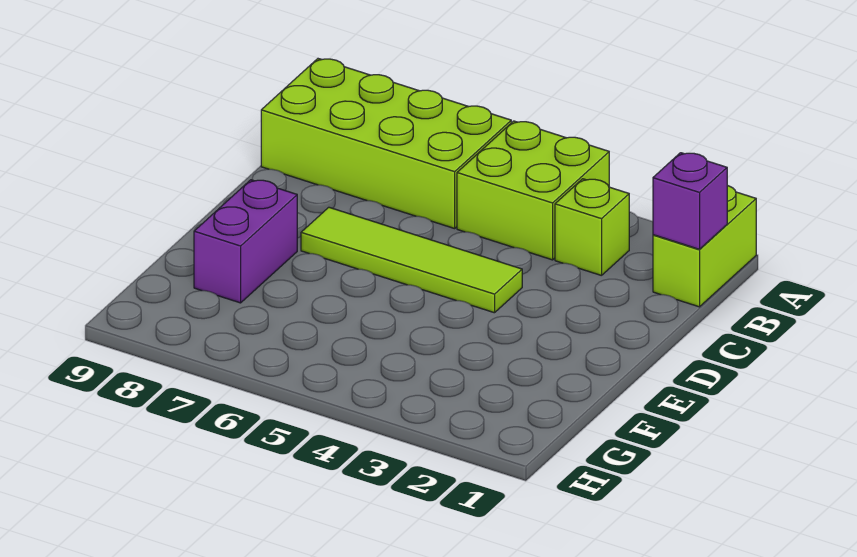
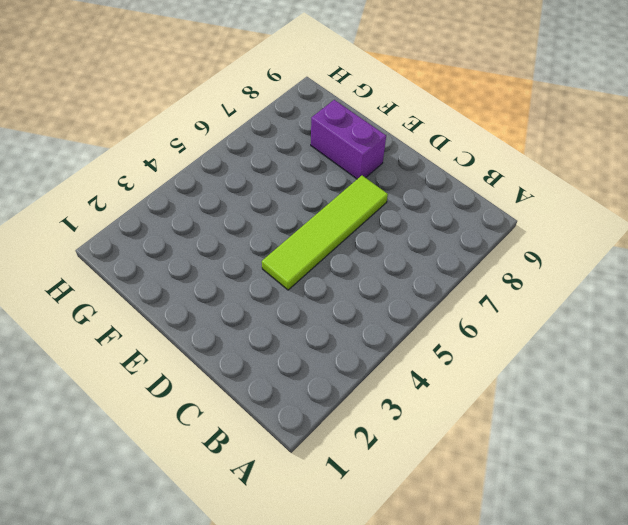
none -> lime brick A1:B1 level 1
none -> lime brick A4:B5 level 1

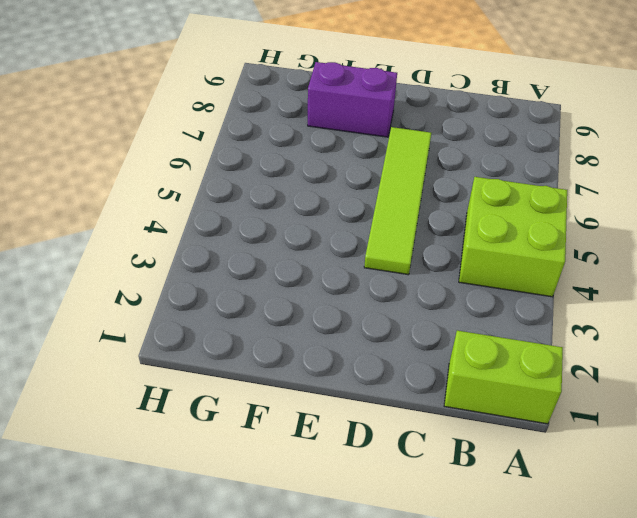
none -> lime brick A6:B9 level 1
none -> lime brick B3 level 1

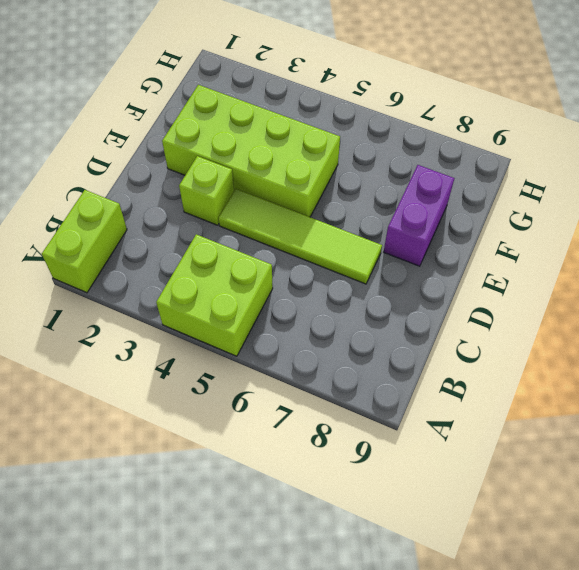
lime brick D3 level 1 -> lime brick B3 level 1
lime brick E2:F5 level 1 -> lime brick A6:B9 level 1
none -> purple brick B1 level 2

